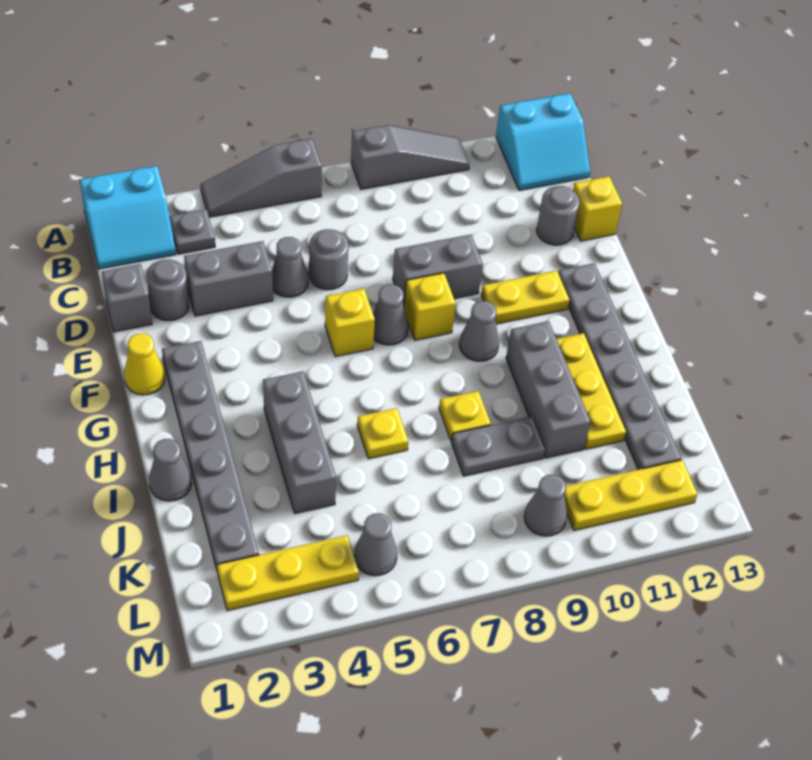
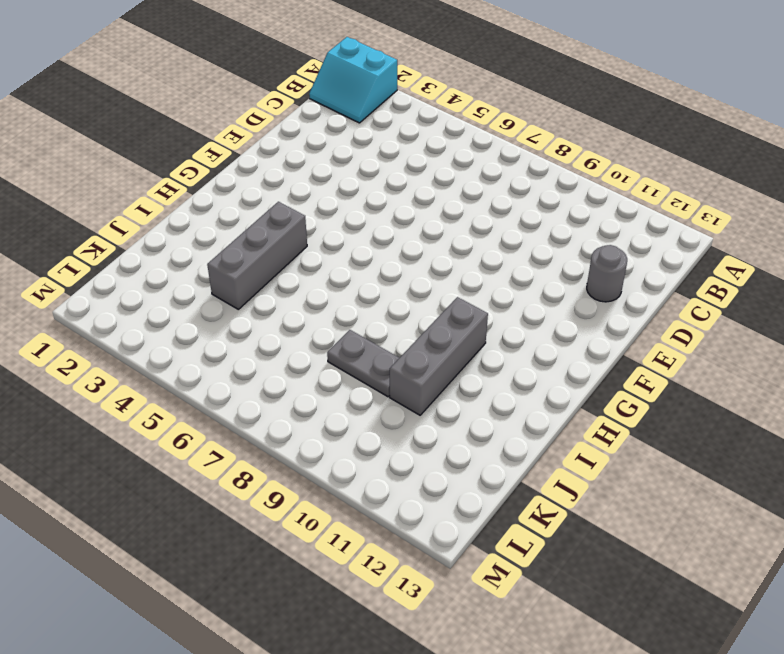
none -> grey slope A4:A6 level 1 top 6
none -> grey slope A8:A10 level 1 top 8
none -> cyan slope A12:B13 level 1 top A
none -> grey plate B3 level 1

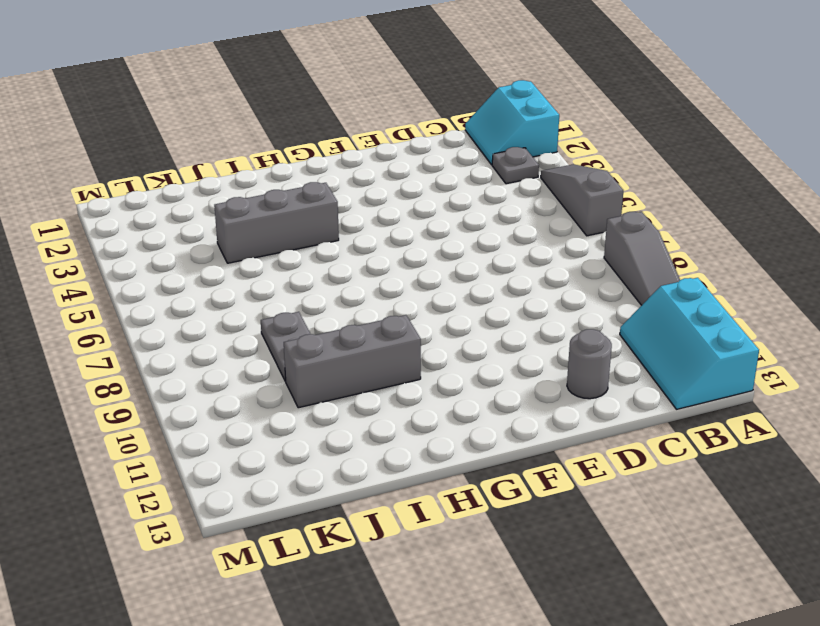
cyan slope A11:B13 level 1 top A -> cyan slope A12:B13 level 1 top A
none -> grey brick D1 level 1
none -> grey round brick D2 level 1
none -> grey brick D3:D4 level 1
none -> grey cone D5 level 1

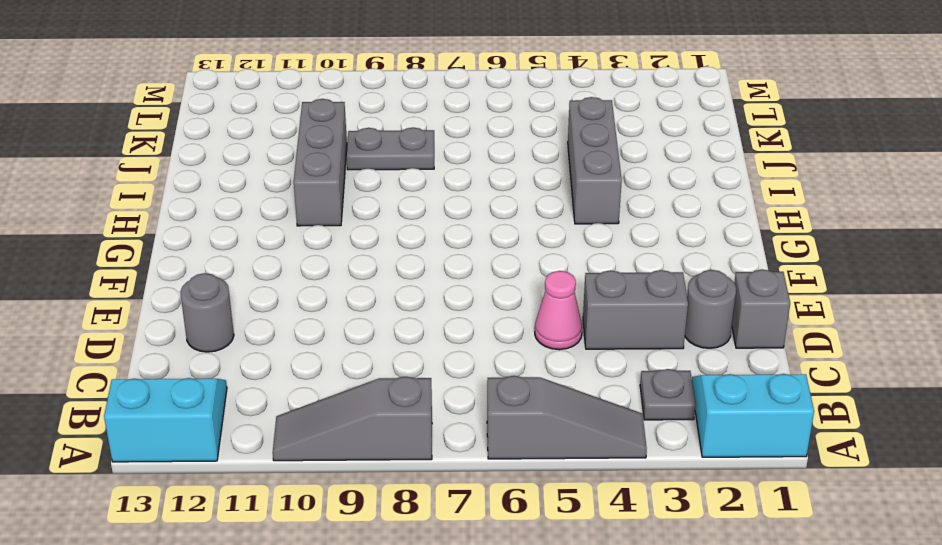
pink cone D5 level 1 -> grey cone D5 level 1
none -> grey round brick D6 level 1
none -> yellow brick D13 level 1
none -> grey brick E8:E9 level 1
none -> yellow cone F1 level 1

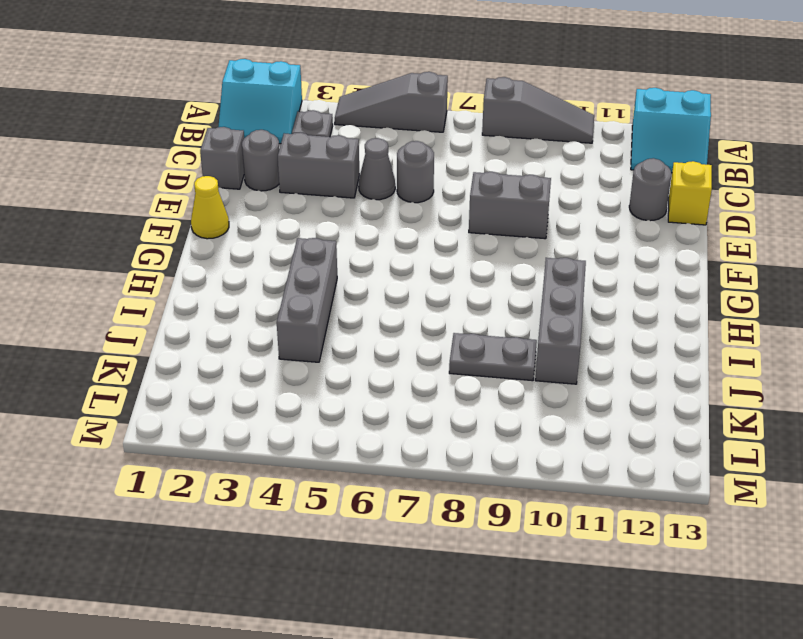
none -> grey plate F2:K2 level 1
none -> yellow brick F6 level 1
none -> grey cone F7 level 1
none -> yellow brick F8 level 1

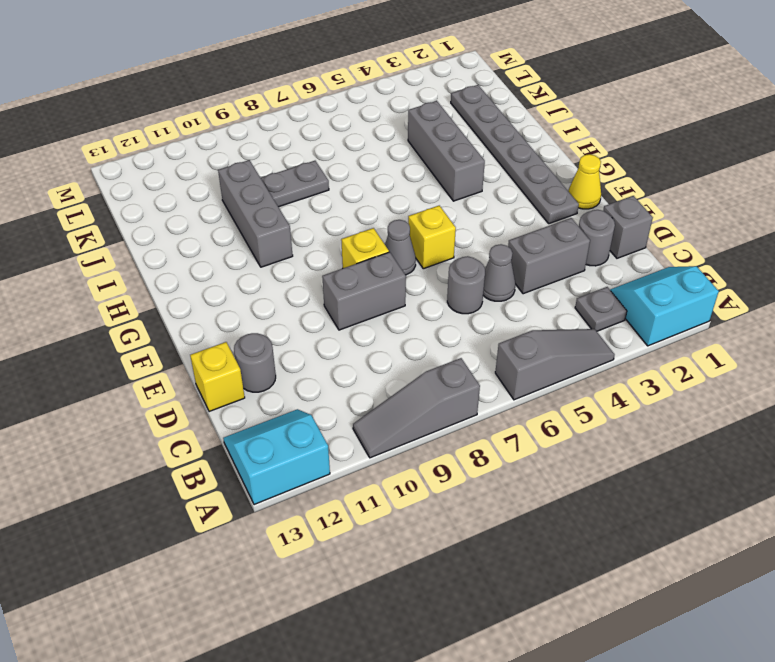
none -> yellow plate F10:F11 level 1
none -> grey plate F12:K12 level 1
none -> grey cone G9 level 1
none -> yellow plate H11:J11 level 1

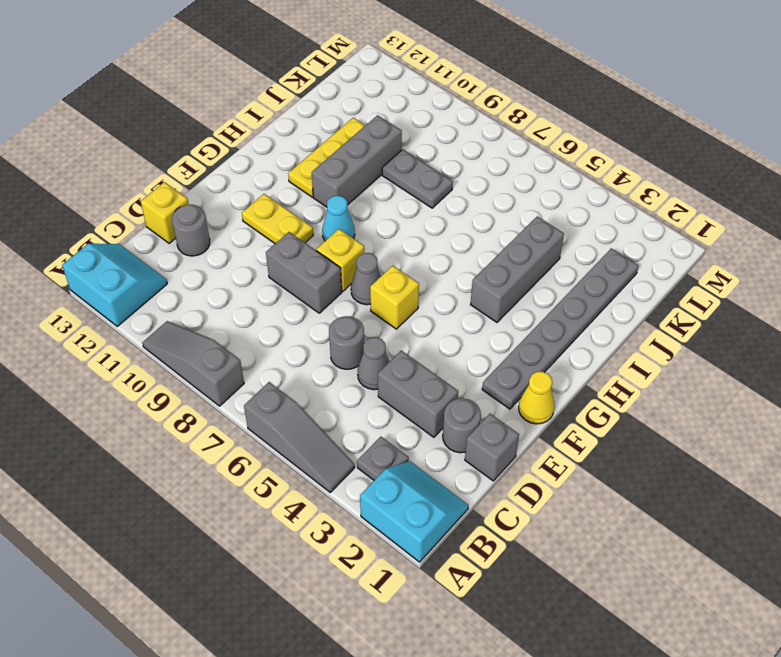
cyan cone G9 level 1 -> grey cone G9 level 1
none -> grey plate F12:K12 level 1
none -> grey cone I1 level 1
none -> yellow plate I6 level 1
none -> yellow plate I8 level 1

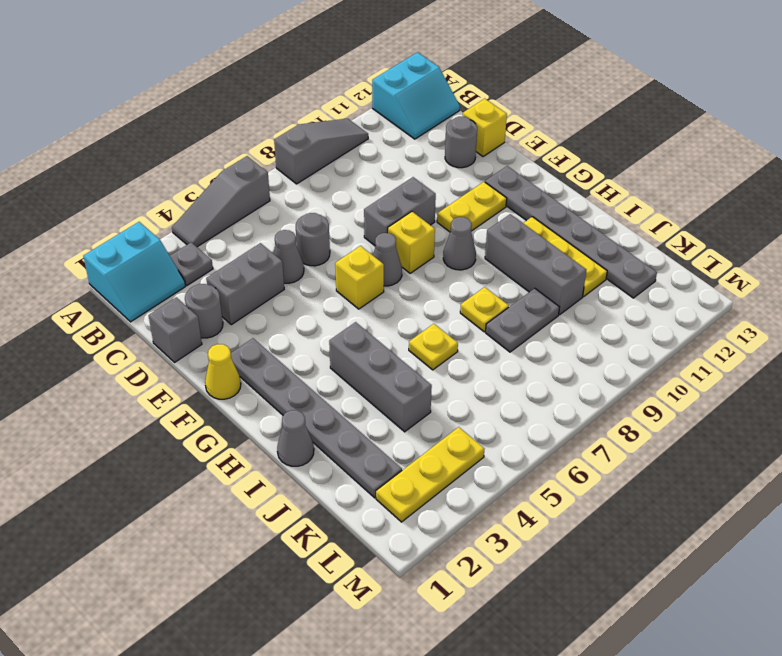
none -> grey cone L5 level 1
none -> grey cone L9 level 1
none -> yellow plate L10:L12 level 1

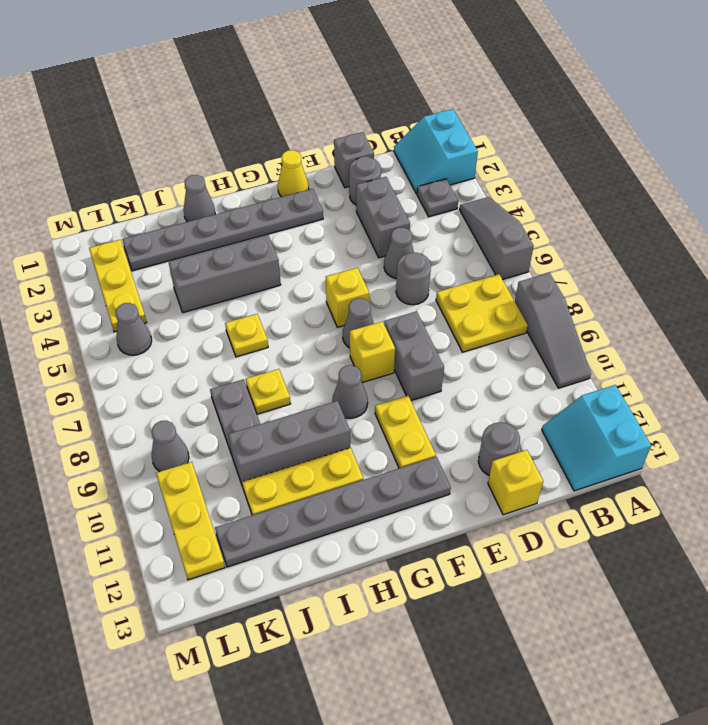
yellow plate B7:C8 level 1 -> none

